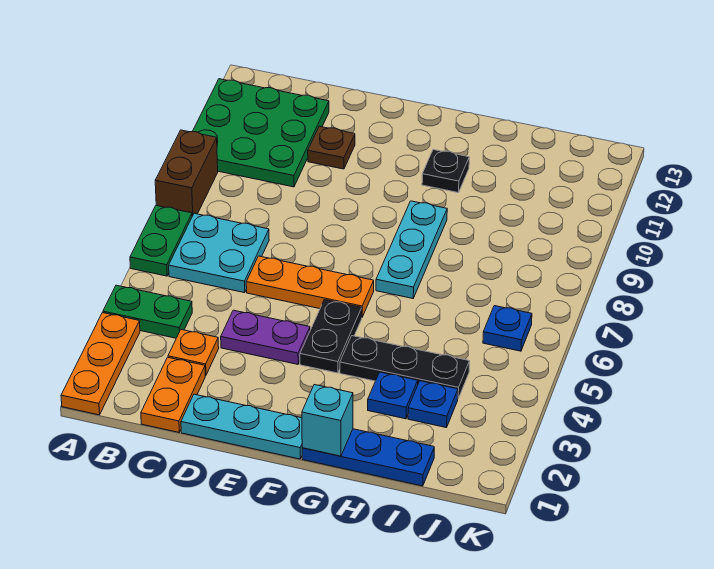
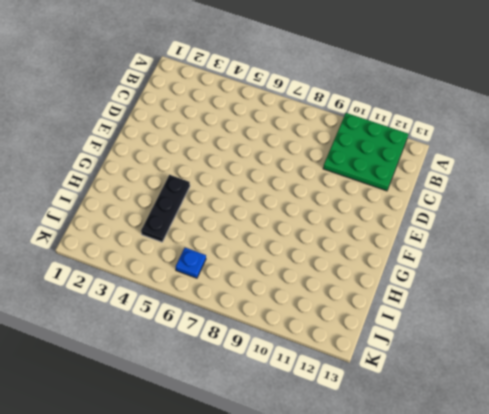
none -> orange plate A1:A3 level 1
none -> green plate A4:B4 level 1
none -> green plate A6:A7 level 1

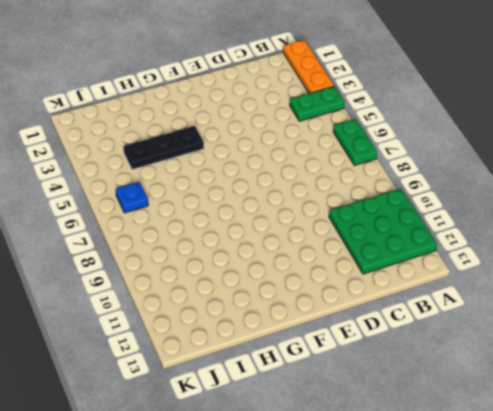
none -> brown brick A8:A9 level 1
none -> cyan plate B6:C7 level 1
none -> orange plate C1:C2 level 1

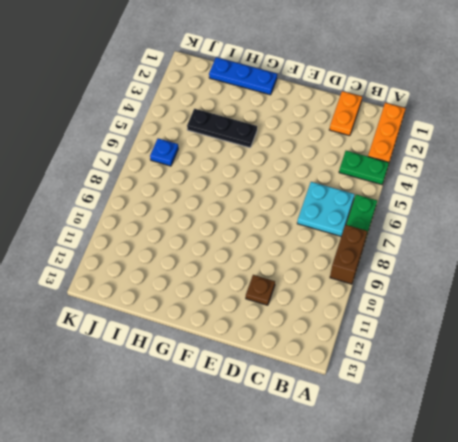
none -> green plate A10:C12 level 1
none -> orange plate C3 level 1
none -> cyan plate D1:F1 level 1

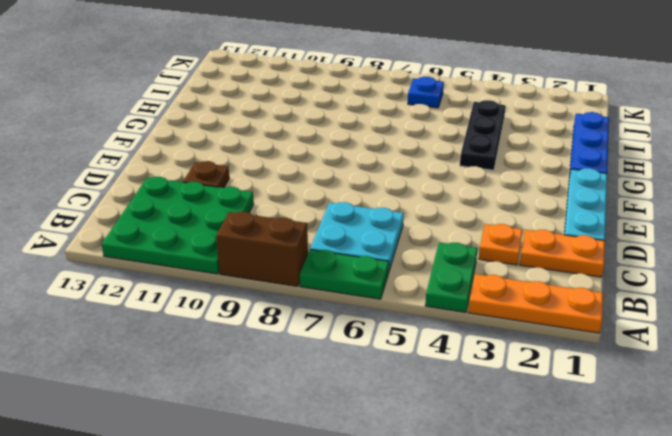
none -> purple plate D4:E4 level 1
none -> orange plate D6:F6 level 1
none -> black plate F4:F5 level 1

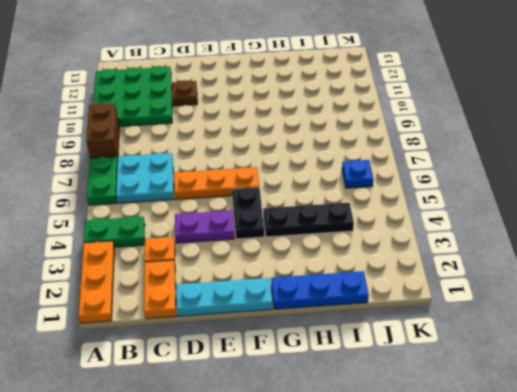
none -> cyan plate G7:G9 level 1
none -> black plate G11 level 1
none -> blue plate H3 level 1

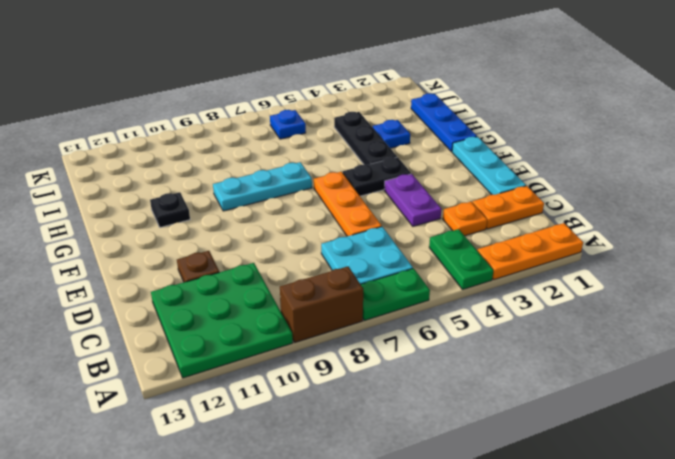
none -> blue plate I3 level 1
none -> cyan brick G1 level 2

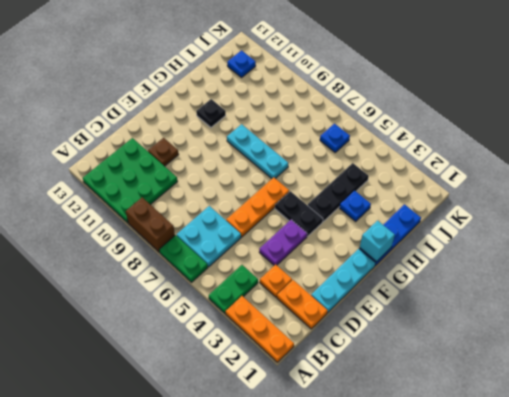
blue plate J12 level 1 -> blue plate I3 level 1

